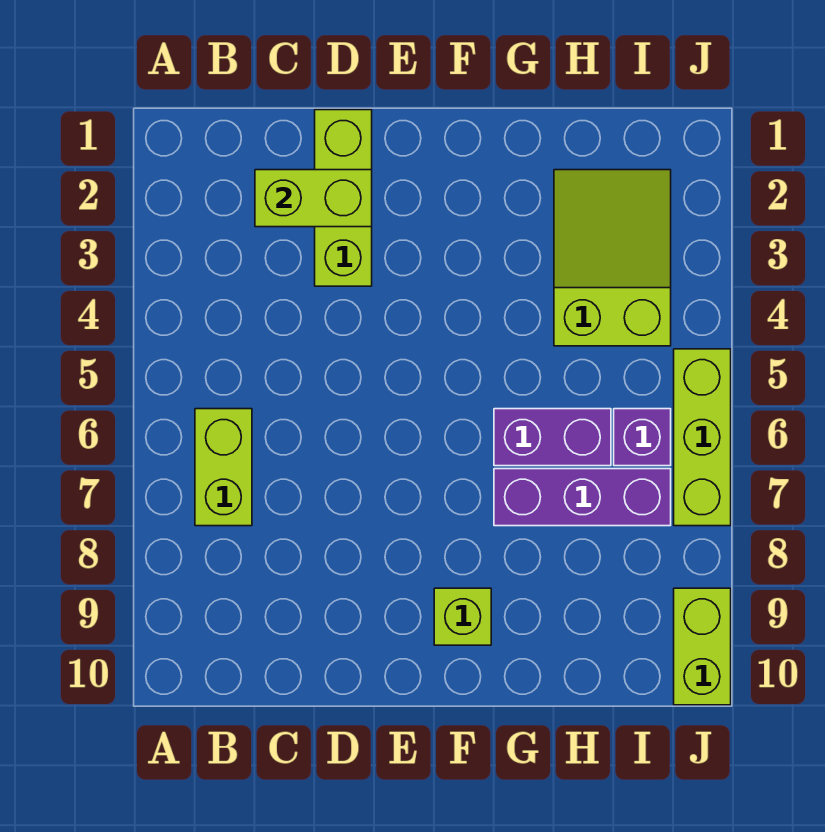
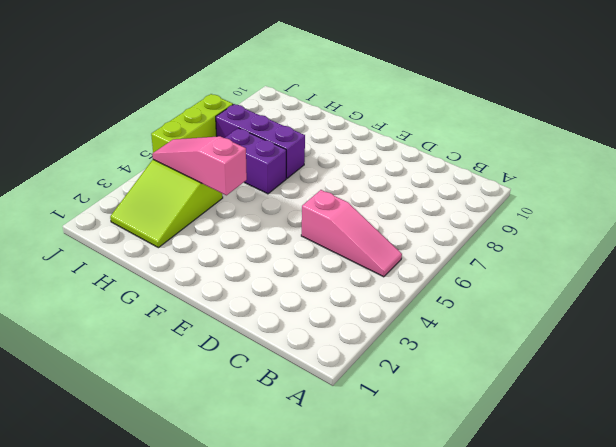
pink slope B5:D5 level 1 top D -> none
pink slope G4:I4 level 2 top G -> none
none -> lime brick B6:B7 level 1
none -> lime brick D1:D3 level 1

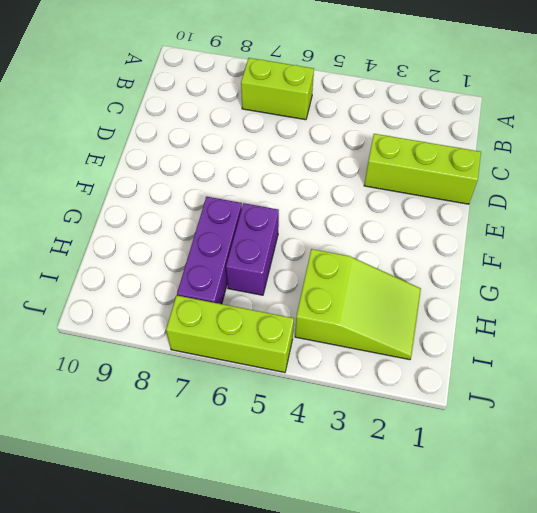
none -> lime brick F9 level 1
none -> purple brick I6 level 1

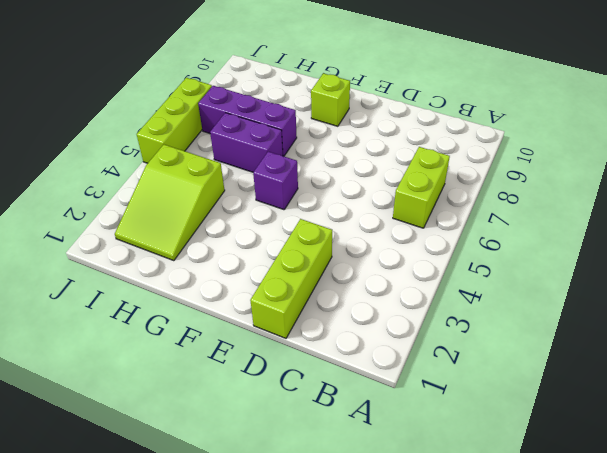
purple brick F5 level 1 -> purple brick I6 level 1
none -> lime brick J9:J10 level 1
none -> lime brick C2:D2 level 2

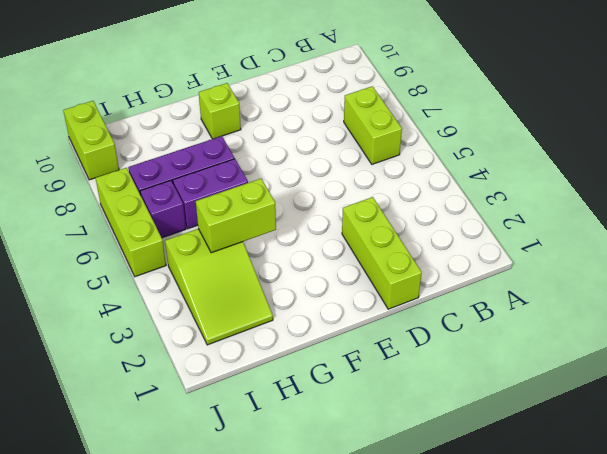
lime brick G4:H4 level 2 -> lime brick C2:D2 level 2

